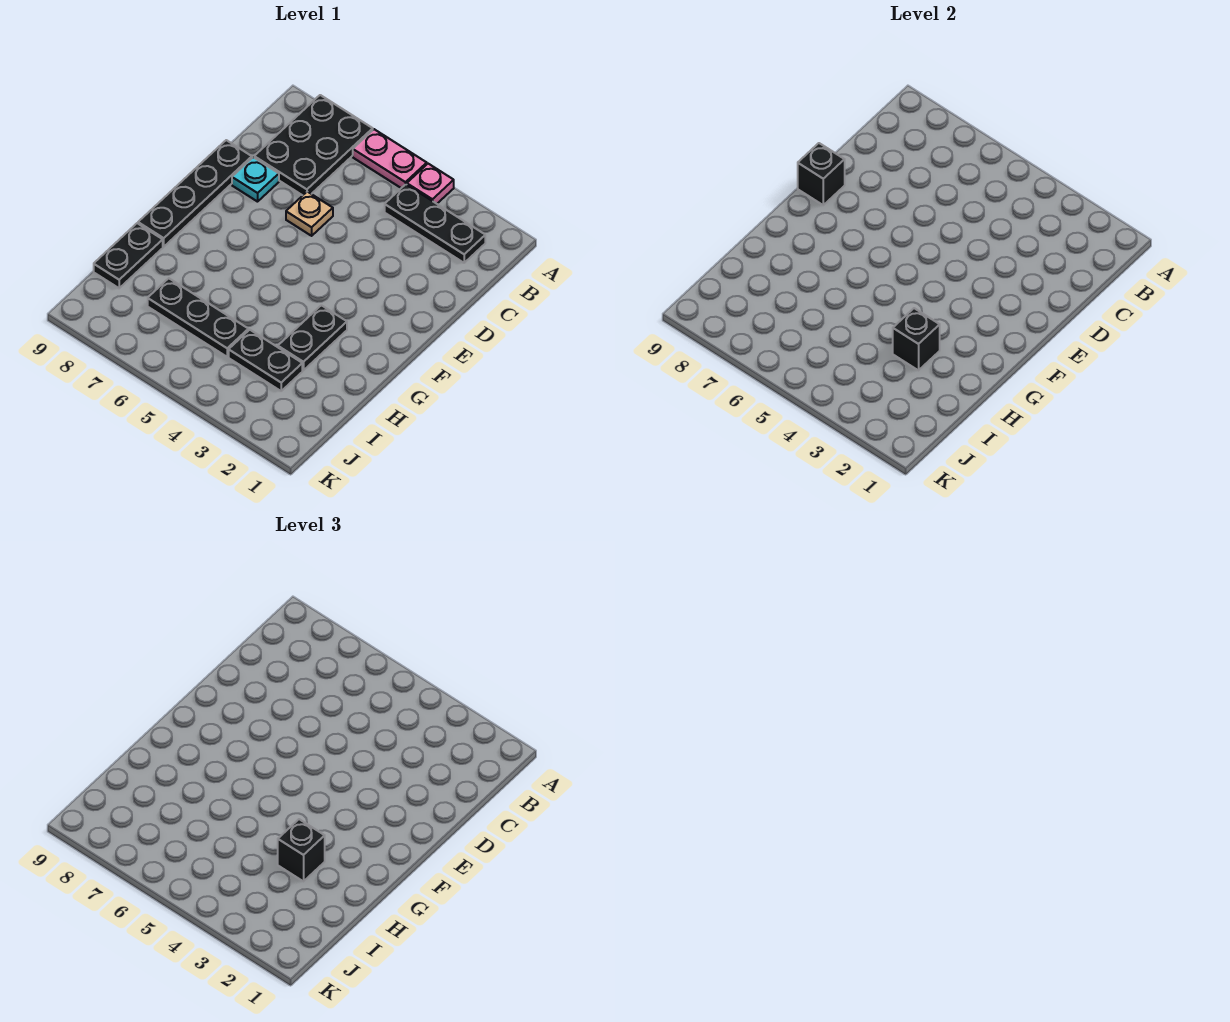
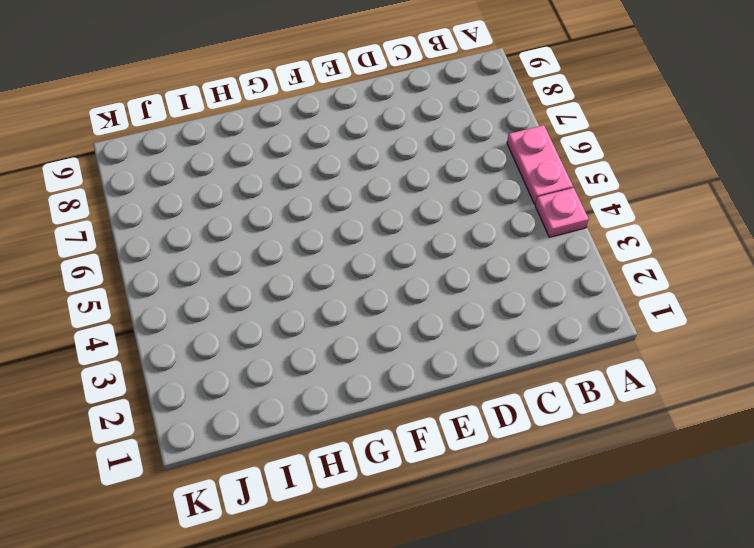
none -> black plate A7:C8 level 1
none -> black plate B2:B4 level 1
none -> tan plate D6 level 1

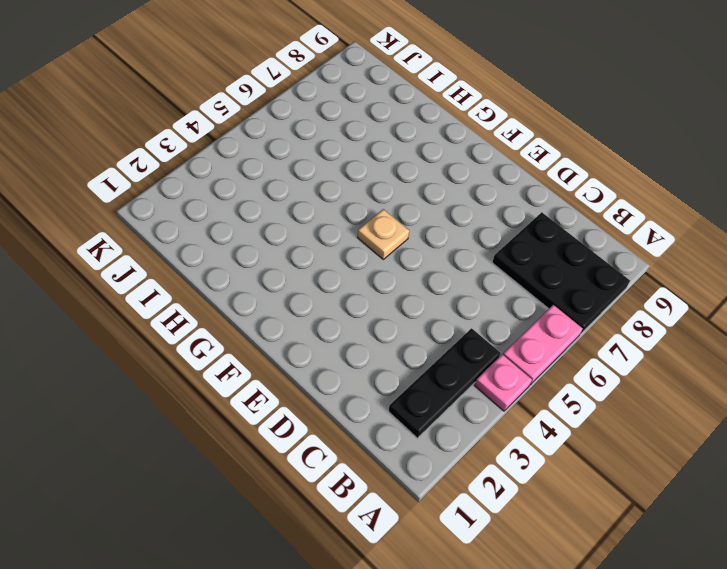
tan plate F5 level 1 -> tan plate D6 level 1
none -> cyan plate D8 level 1
none -> black plate D9:G9 level 1
none -> black plate G3:H3 level 1

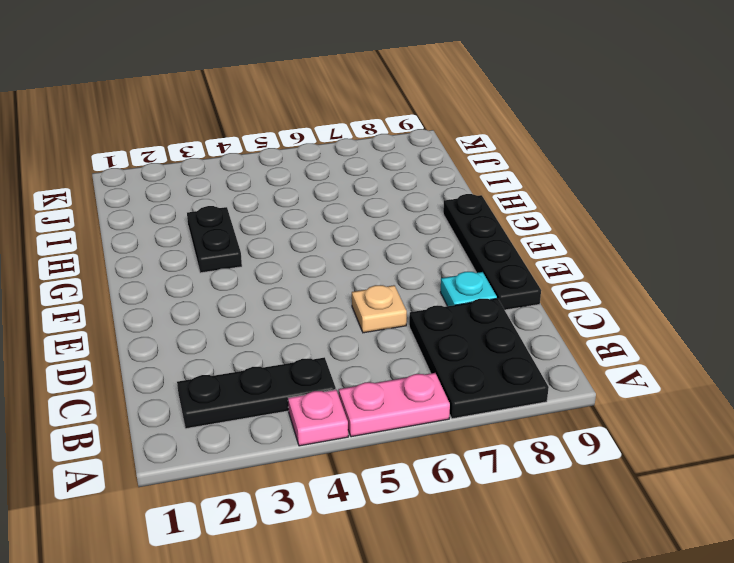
none -> black plate H9:I9 level 1
none -> black plate I3:I4 level 1
none -> black plate I5:I7 level 1

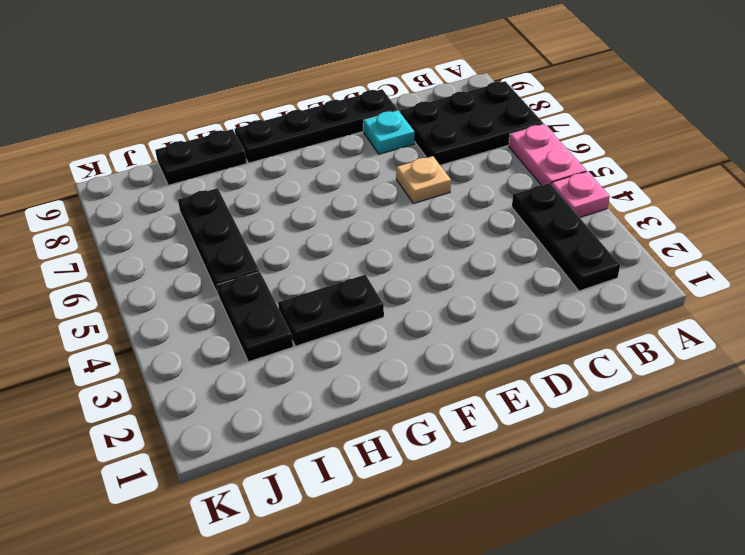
none -> black brick E9 level 2
none -> black brick H3 level 2
none -> black brick H3 level 3

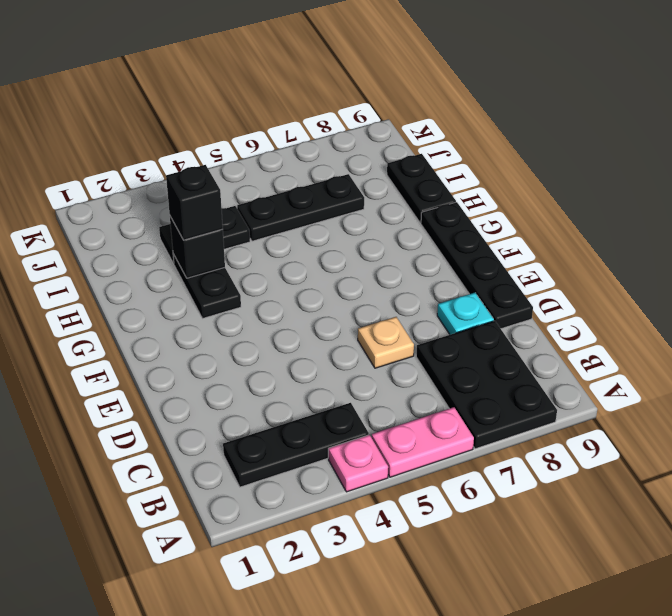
none -> black brick E9 level 2

